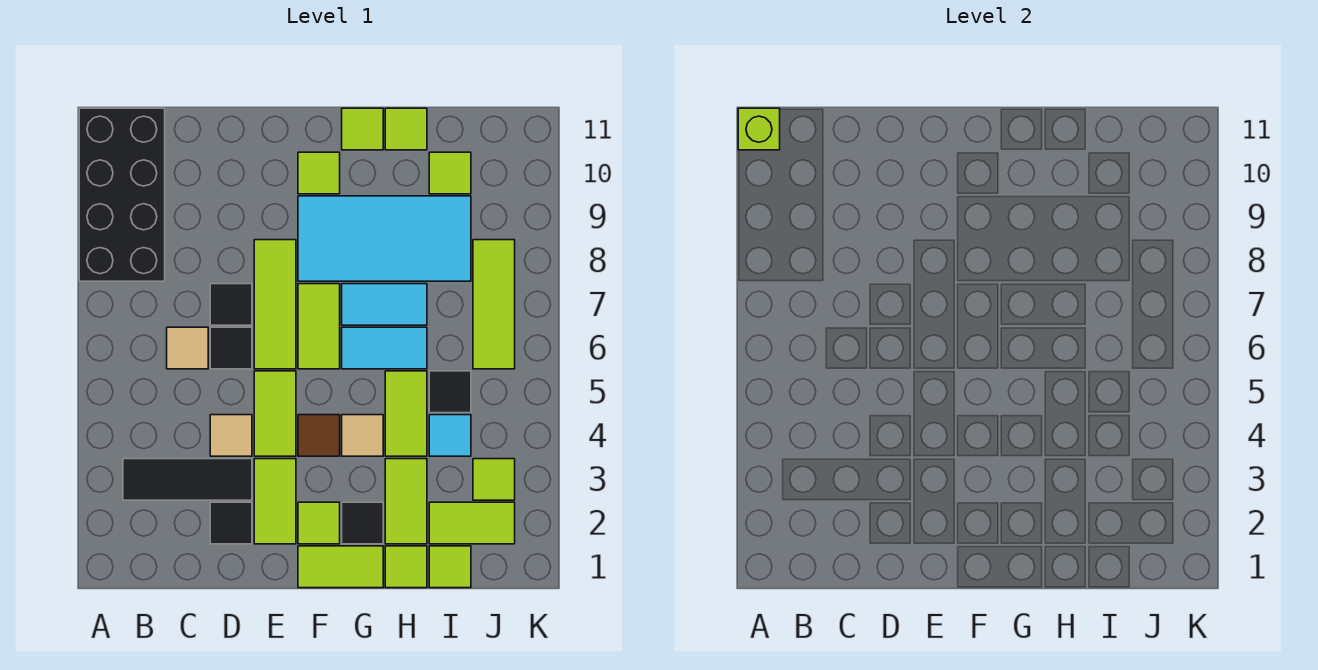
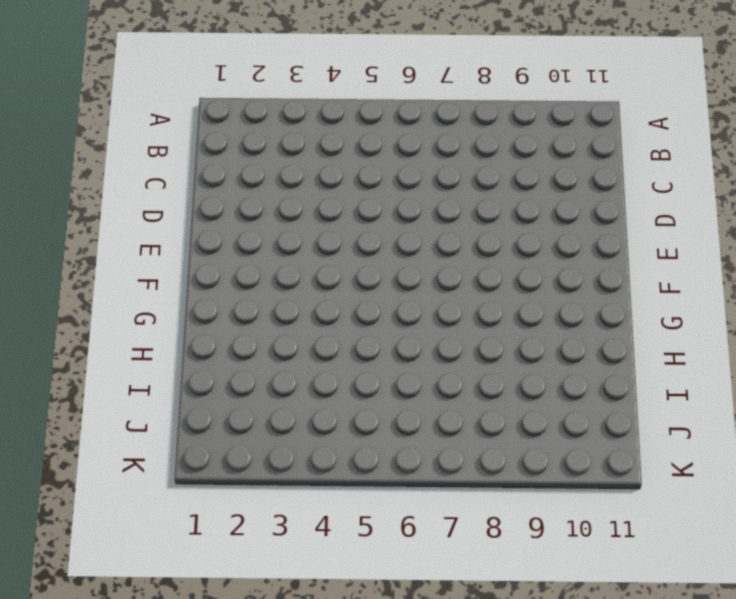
none -> black brick A8:B11 level 1
none -> black tile B3:D3 level 1
none -> tan tile C6 level 1
none -> black tile D2 level 1

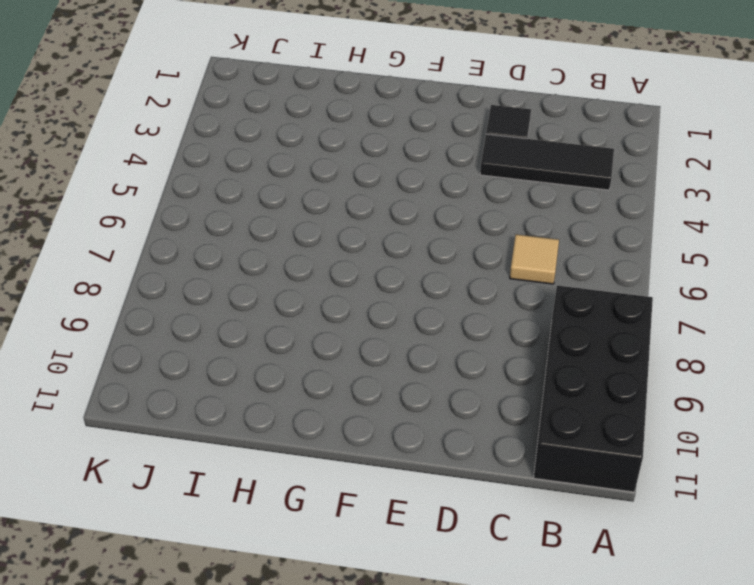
none -> tan tile D4 level 1
none -> black tile D6 level 1
none -> black tile D7 level 1
none -> lime tile E2:E3 level 1

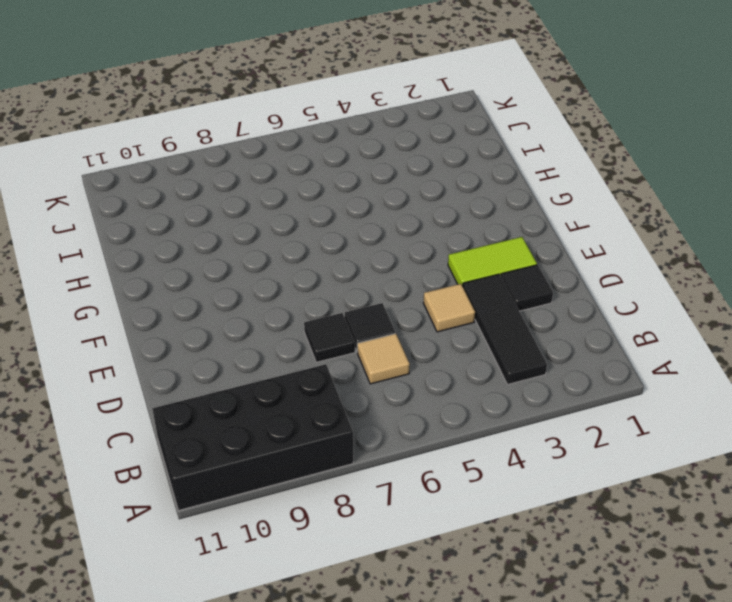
none -> lime tile E4:E5 level 1
none -> lime tile E6:E8 level 1
none -> lime tile F1:G1 level 1
none -> lime tile F2 level 1

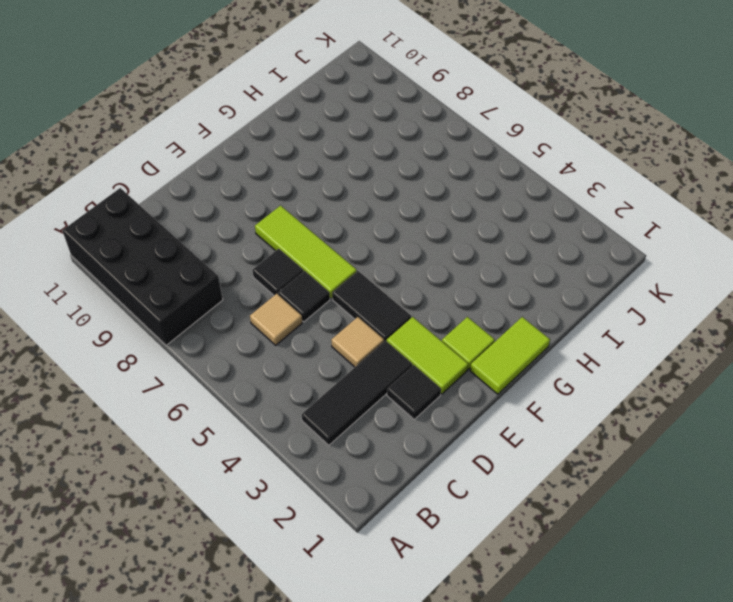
black tile E4:E5 level 1 -> lime tile E4:E5 level 1
none -> brown tile F4 level 1
none -> lime tile F6:F7 level 1
none -> cyan tile F8:I9 level 1
none -> lime tile F10 level 1

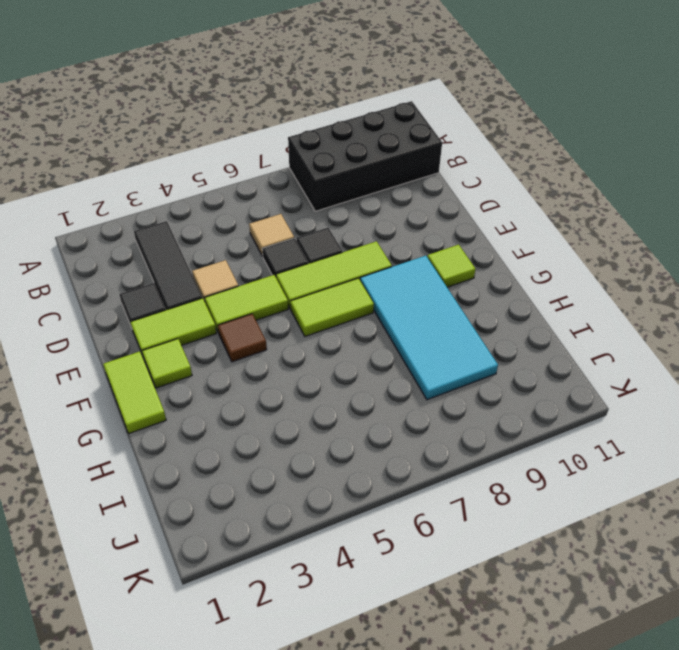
none -> black tile G2 level 1
none -> tan tile G4 level 1
none -> cyan tile G6:H6 level 1
none -> cyan tile G7:H7 level 1

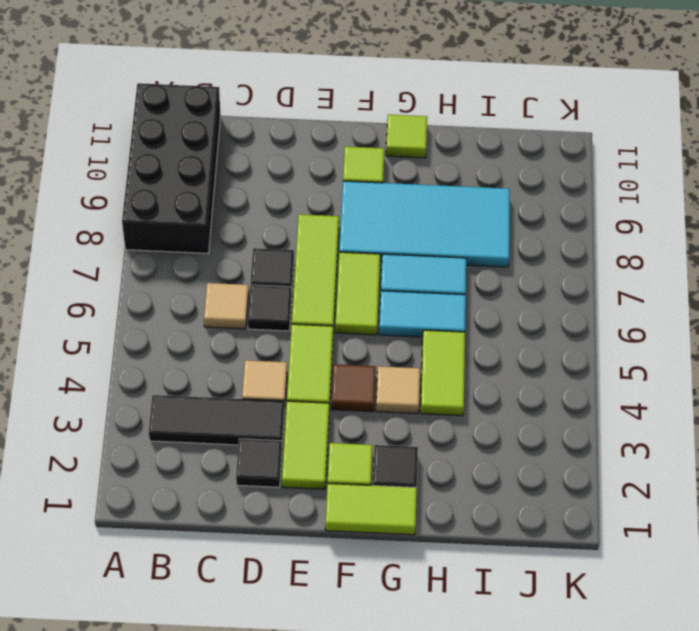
none -> lime tile H1 level 1
none -> lime tile H2:H3 level 1
none -> lime tile H11 level 1
none -> lime tile I1 level 1

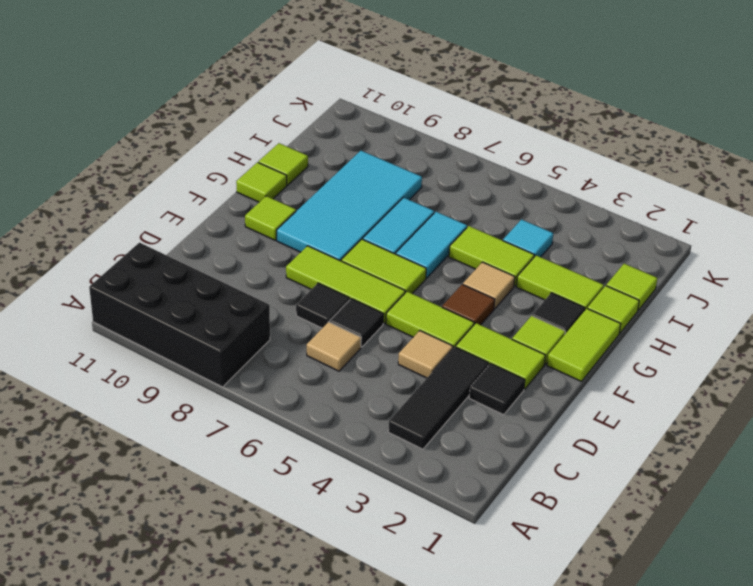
none -> lime tile I2:J2 level 1
none -> black tile I5 level 1
none -> lime tile I10 level 1
none -> lime tile J3 level 1

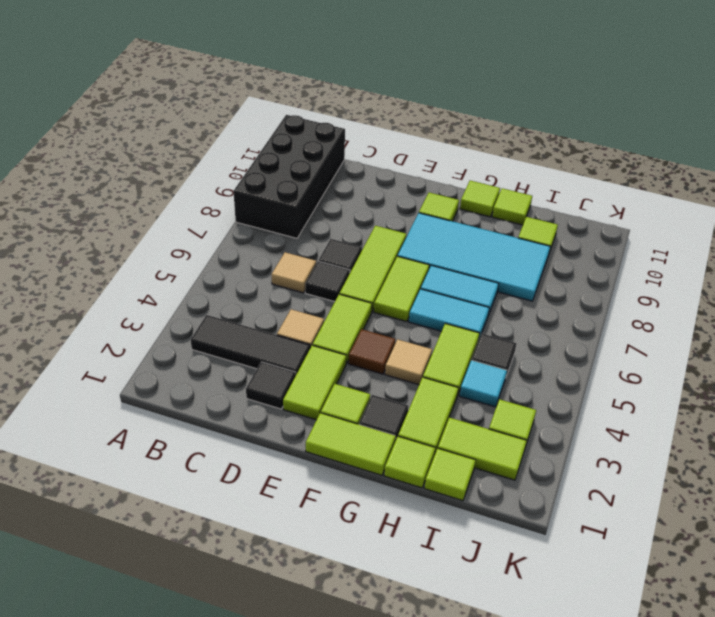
none -> lime tile J6:J8 level 1
none -> lime brick A11 level 2

